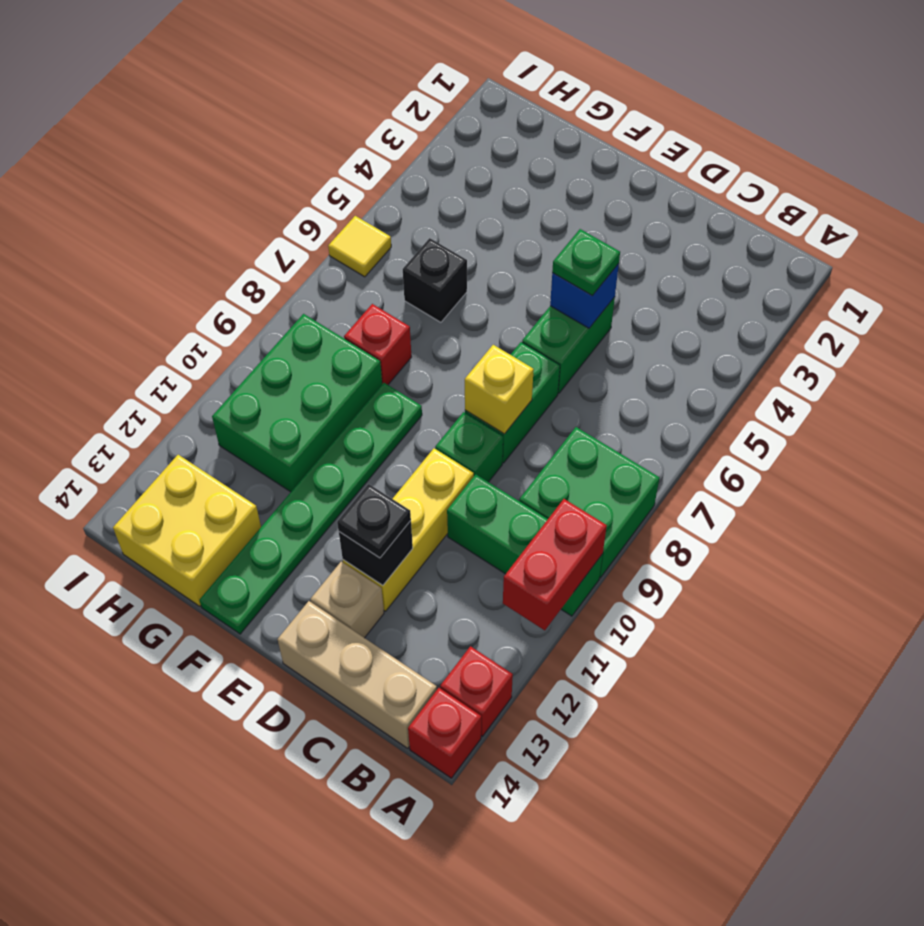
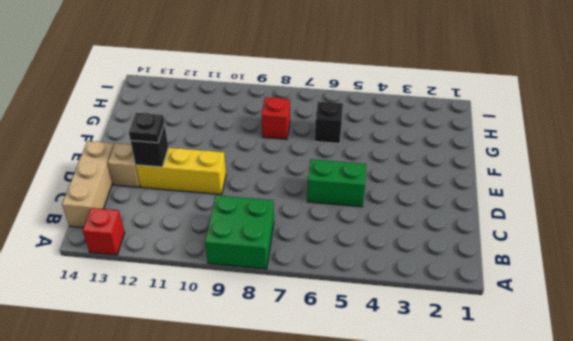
none -> green brick A10:C10 level 1
none -> red brick A14 level 1
none -> green brick D7:D8 level 1

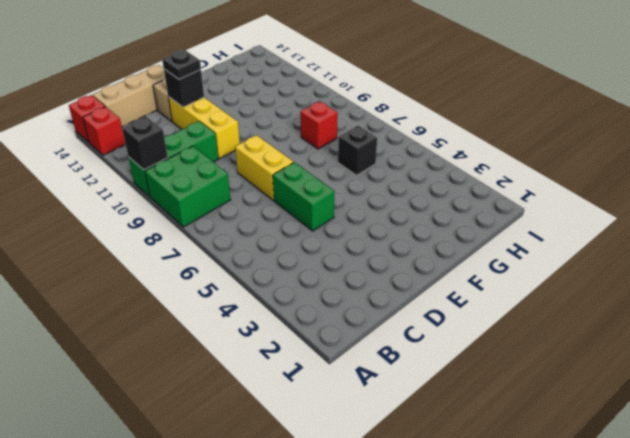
black brick A10 level 2 -> red brick A10:A11 level 2
yellow brick D7:D8 level 1 -> green brick D7:D8 level 1
none -> green brick D9 level 1
none -> green plate F9:F14 level 1
none -> green brick G9:H11 level 1

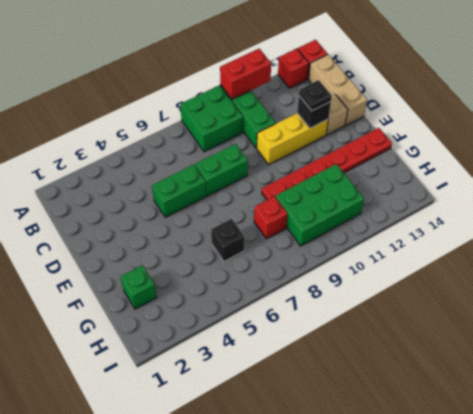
red plate F9:F14 level 1 -> green plate F9:F14 level 1
green brick G2 level 1 -> green brick D9 level 1
none -> yellow brick G13:H14 level 1
none -> yellow tile I6 level 1
none -> blue brick D5 level 2

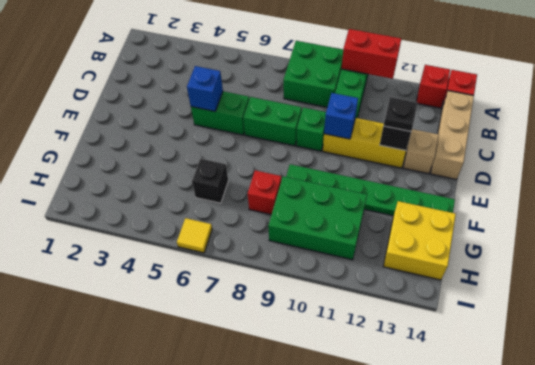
blue brick D10 level 2 -> none
none -> yellow brick D8 level 2
none -> green plate D5 level 3

